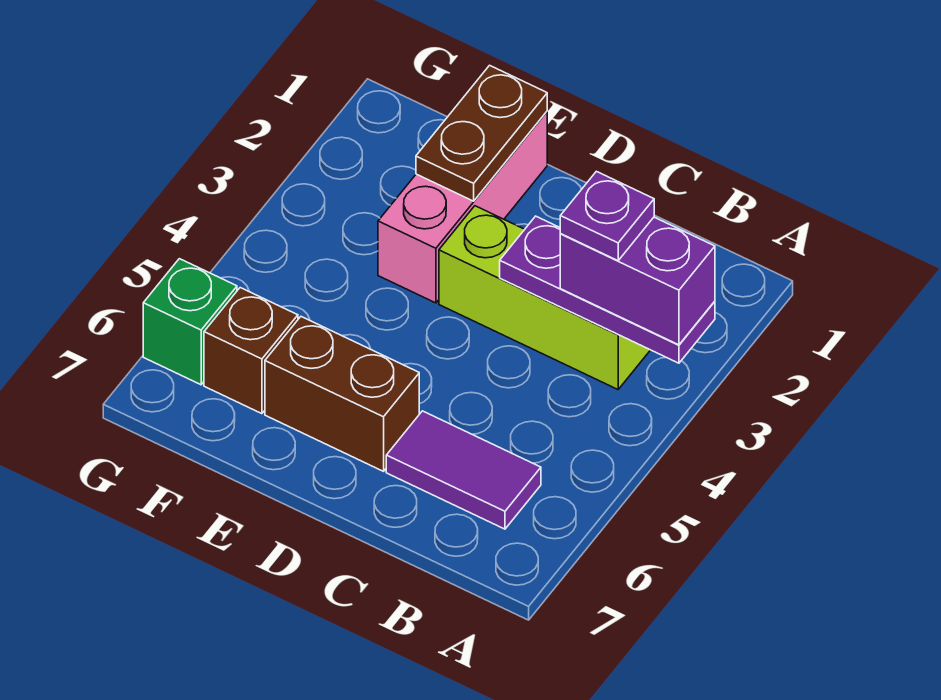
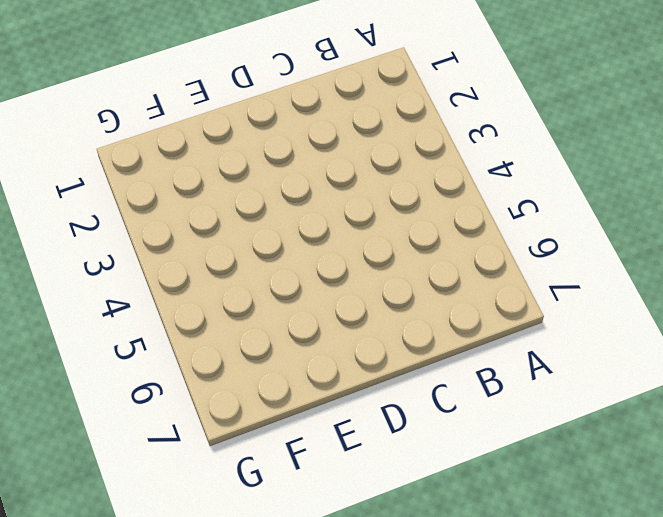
none -> lime brick B3:D3 level 1
none -> purple tile B6:C6 level 1

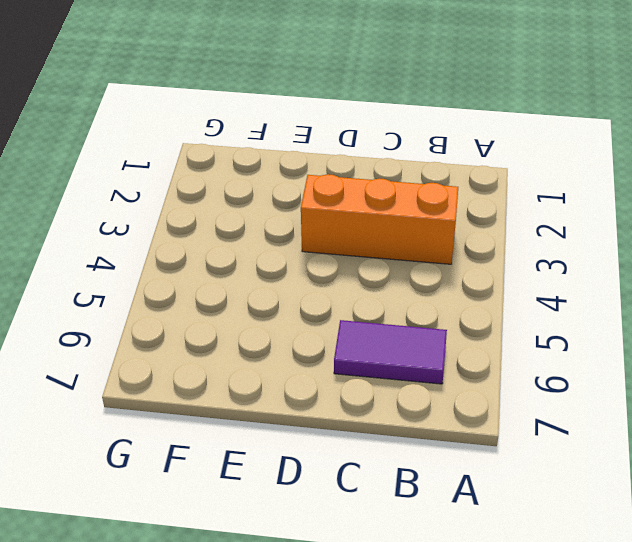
orange brick B3:D3 level 1 -> lime brick B3:D3 level 1
none -> brown brick D6:E6 level 1
none -> pink brick E1:E3 level 1

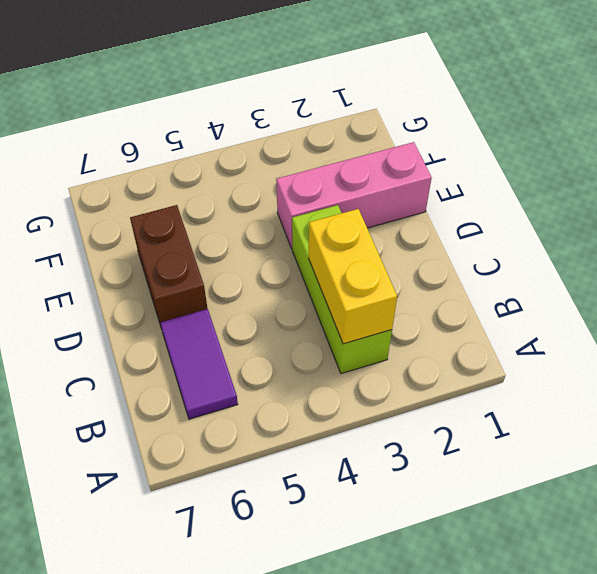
yellow brick B3:C3 level 2 -> purple plate A3:C3 level 2
none -> brown brick F6 level 1
none -> green brick G6 level 1

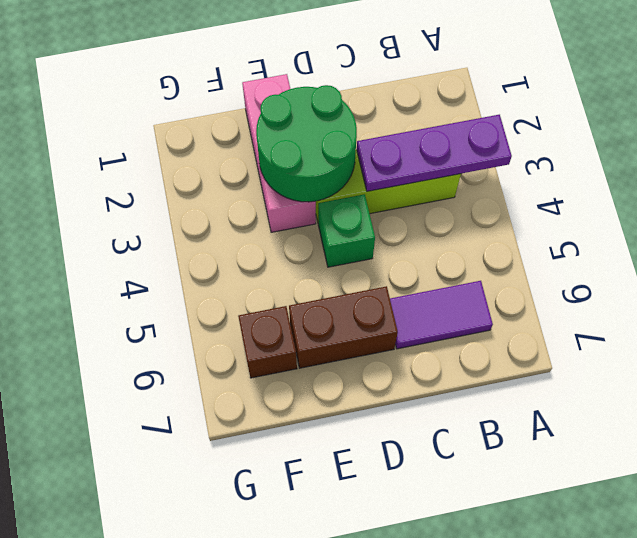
green round brick D2:E3 level 2 -> brown plate E1:E2 level 2
green brick D4 level 1 -> green brick G6 level 1
none -> purple brick A3:B3 level 3
none -> purple plate B3 level 4

